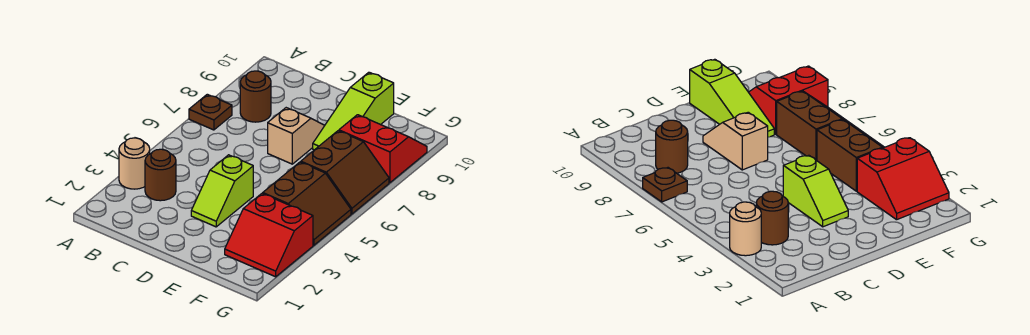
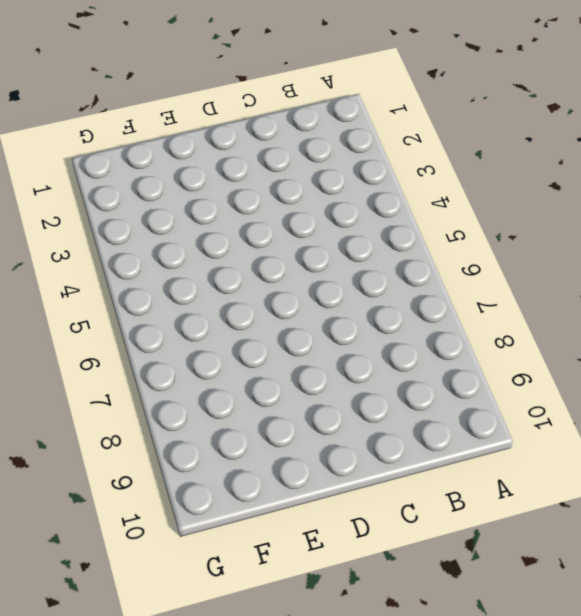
none -> tan round brick A3 level 1
none -> brown plate A7 level 1

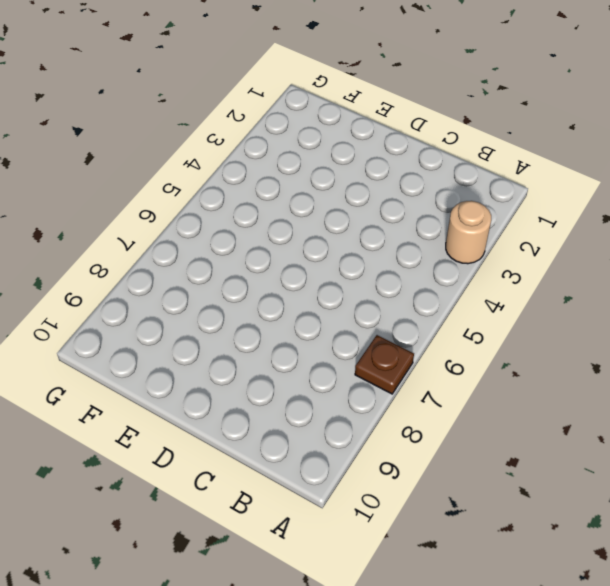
none -> brown round brick B3 level 1
none -> brown round brick B8 level 1

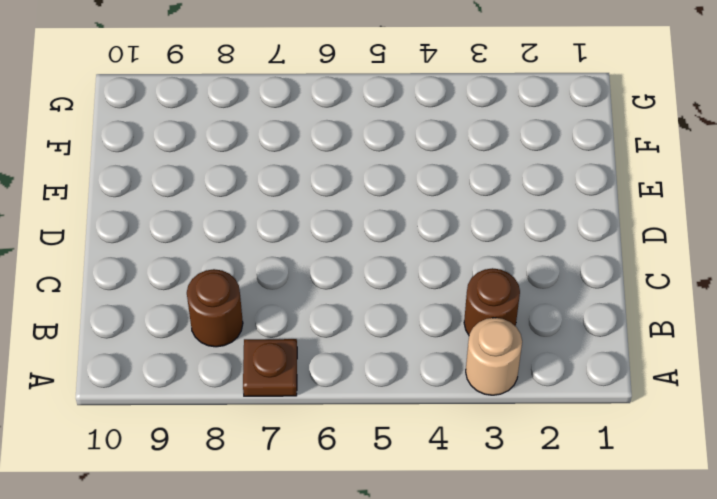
none -> lime slope D3:D4 level 1 top 4
none -> tan slope D7:D8 level 1 top 7

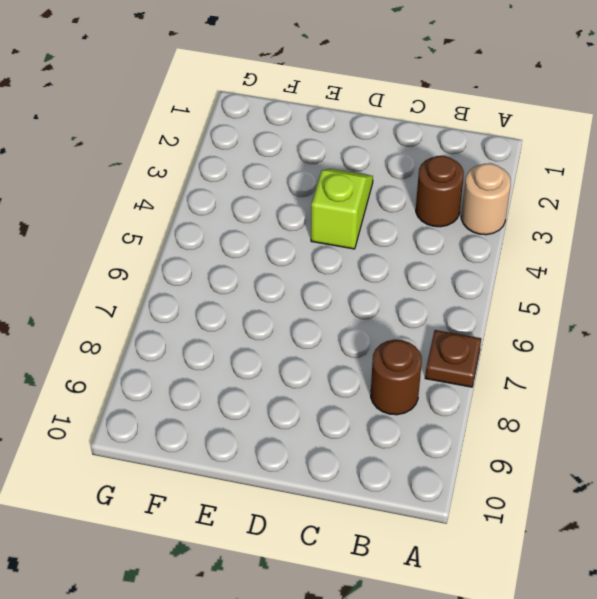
none -> tan slope D7:D8 level 1 top 7
none -> lime slope E8:E10 level 1 top 10

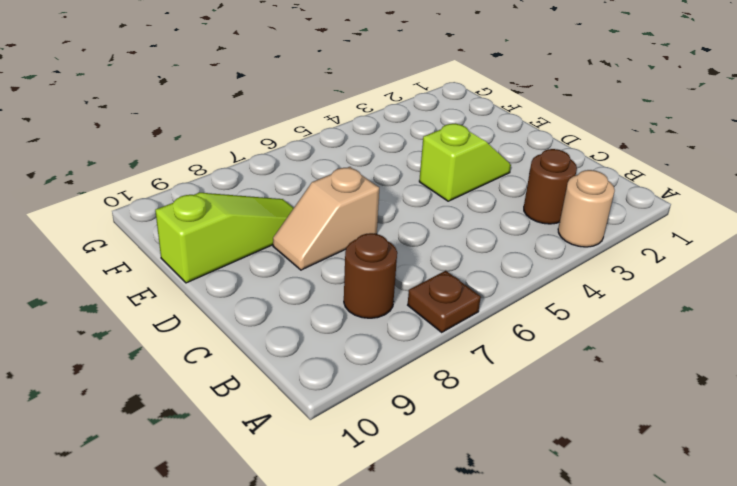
none -> red slope F2:G3 level 1 top 3
none -> brown slope F4:G5 level 1 top F

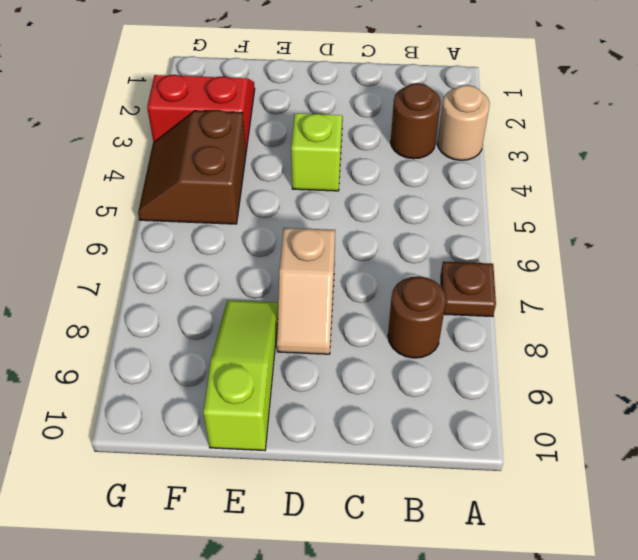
none -> brown slope F6:G7 level 1 top F
none -> red slope F8:G9 level 1 top 8

